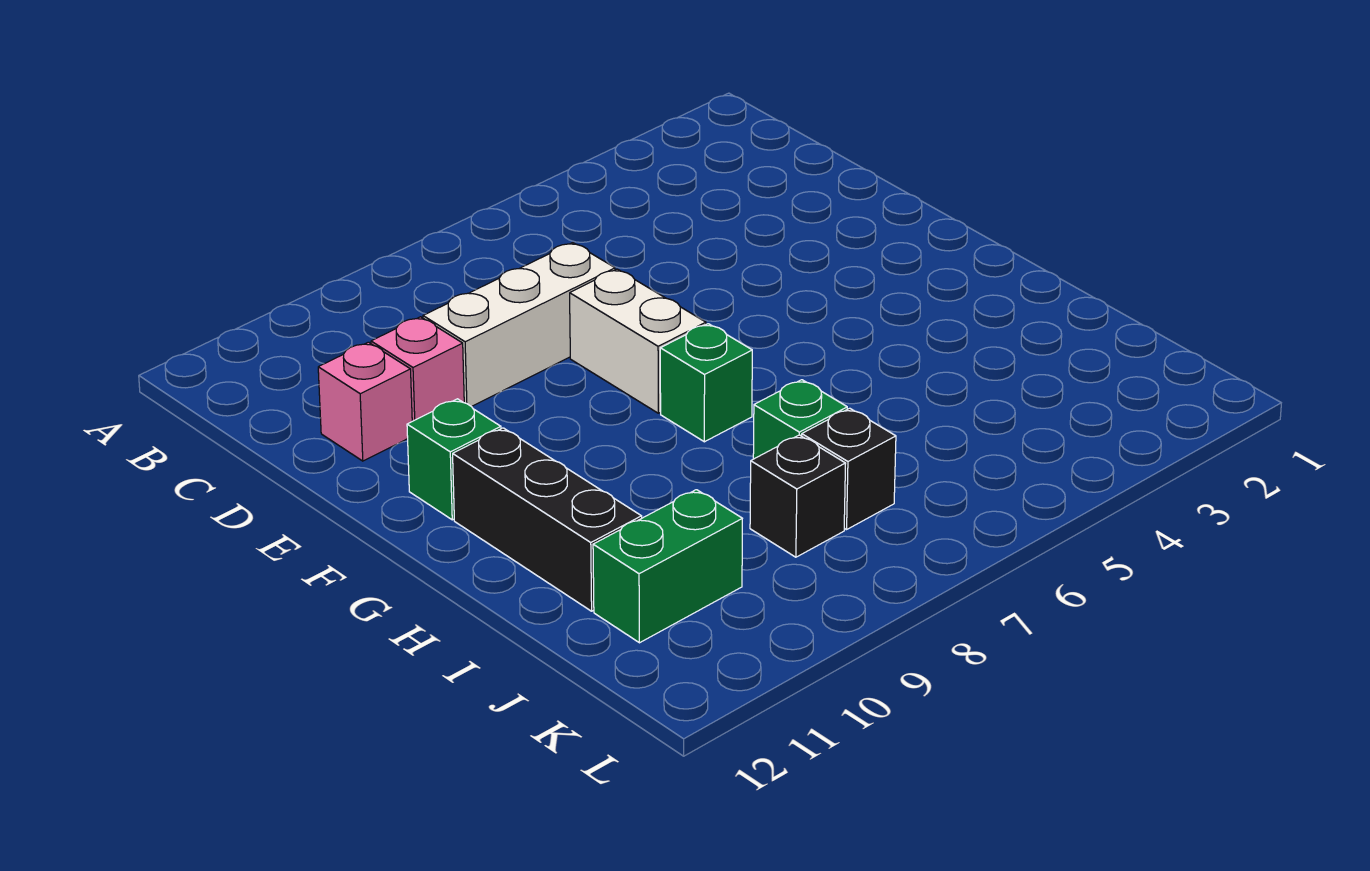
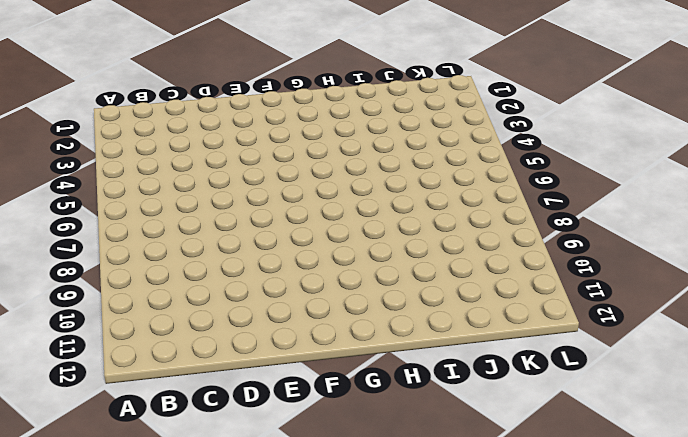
none -> white brick D7:D9 level 1
none -> pink brick D10 level 1

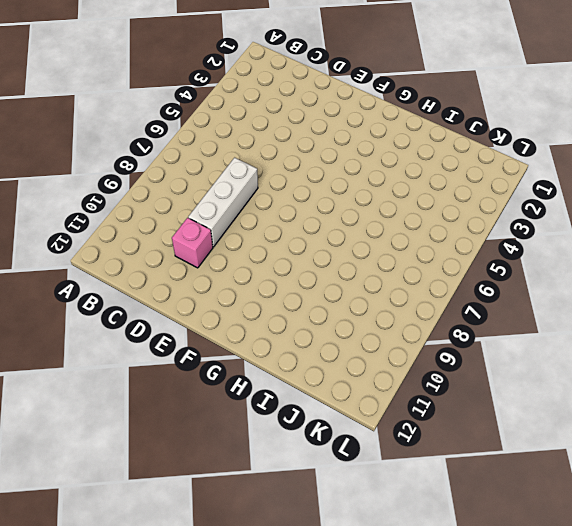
none -> pink brick D11 level 1
none -> white brick E7:F7 level 1

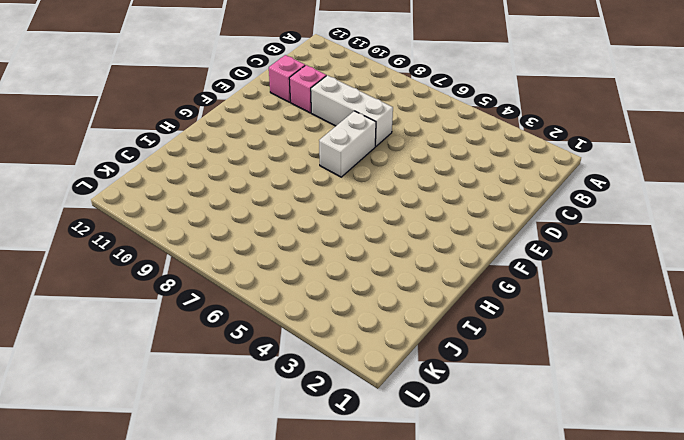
none -> green brick F11 level 1
none -> green brick G7 level 1

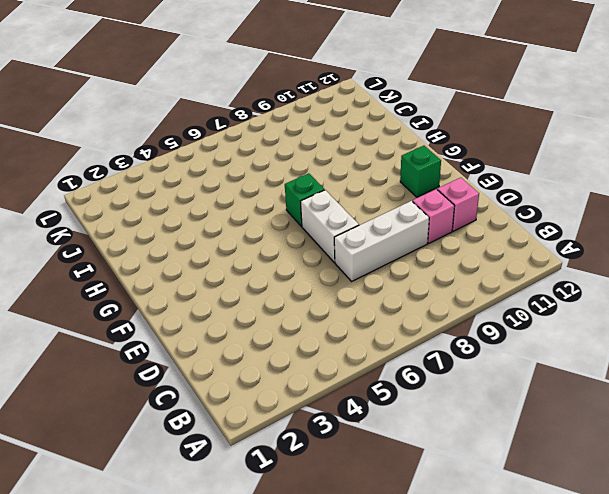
none -> black brick G11:I11 level 1
none -> green brick I7 level 1

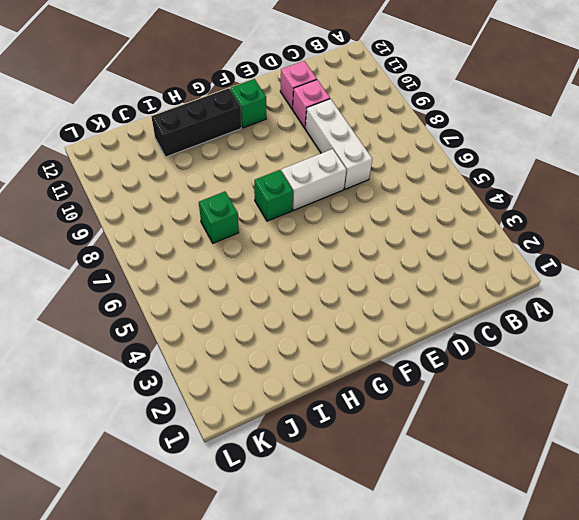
none -> black brick J7 level 1
none -> black brick J8 level 1

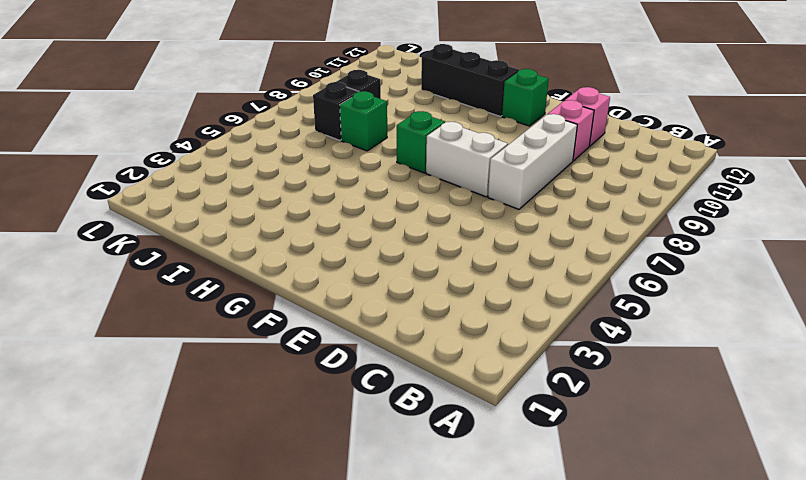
none -> green brick J10:J11 level 1

